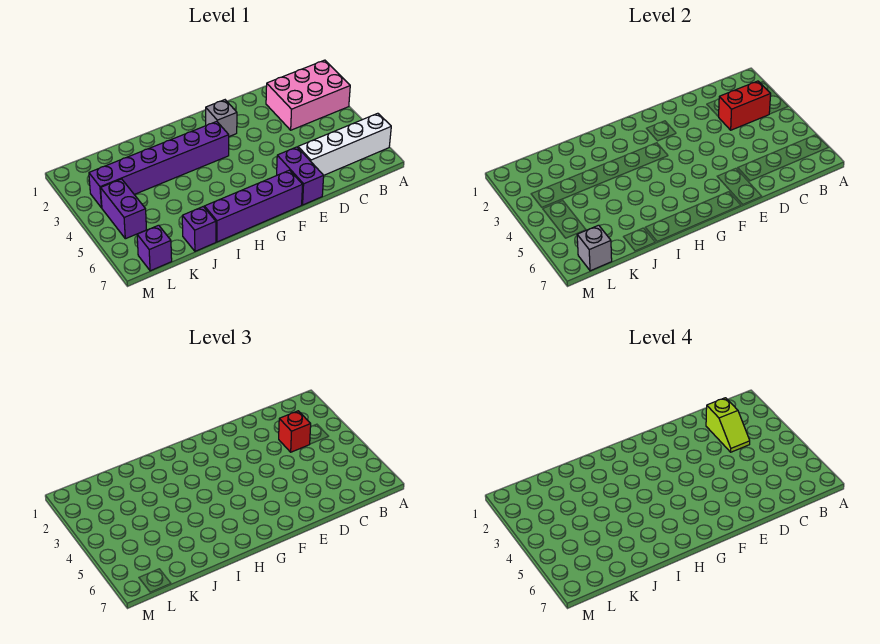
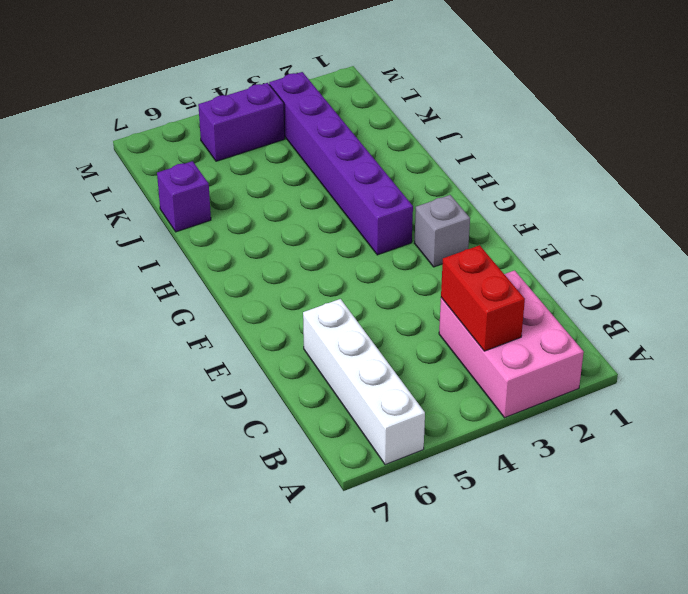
none -> purple brick E6:E7 level 1
none -> purple brick F7:I7 level 1
none -> purple brick L7 level 1

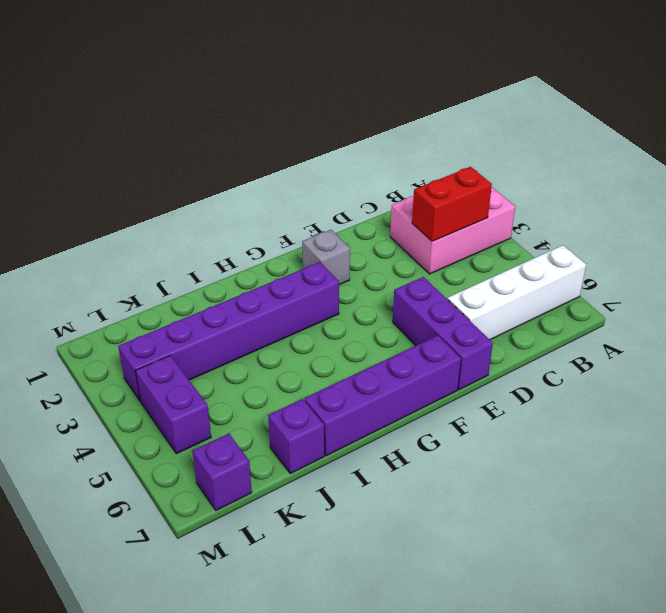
purple brick E5:E7 level 1 -> purple brick E6:E7 level 1
none -> grey brick L7 level 2
none -> red brick C3 level 3
none -> lime slope C2:C3 level 4 top 2

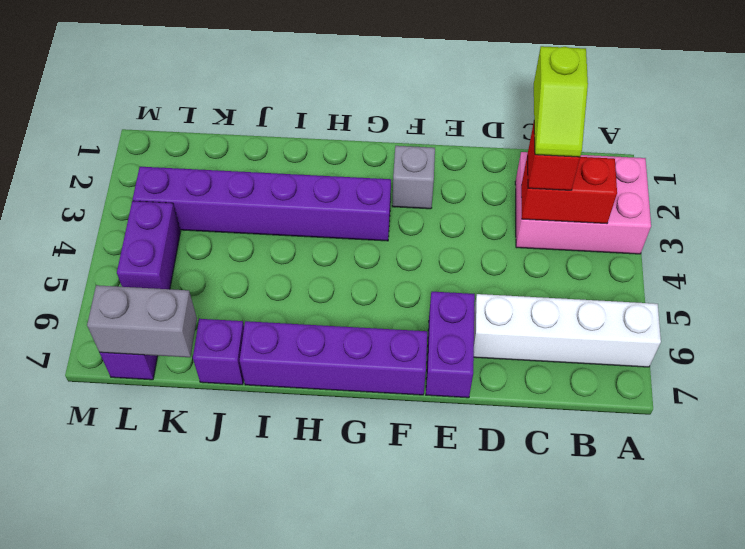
grey brick K7:L7 level 2 -> grey brick L7 level 2

